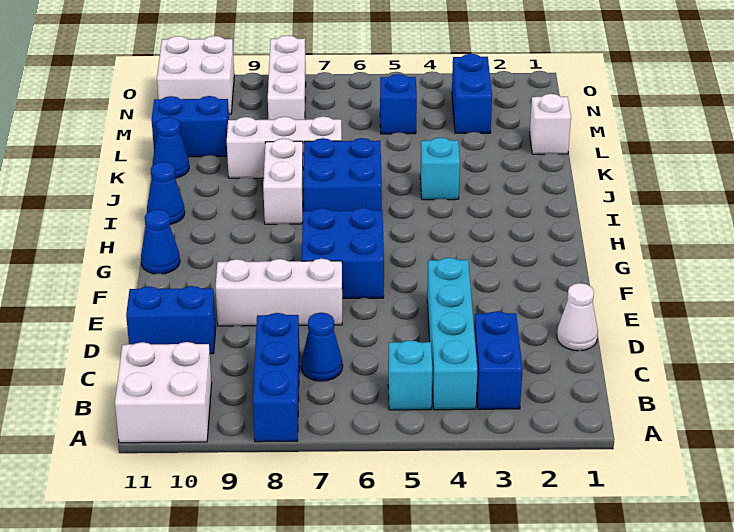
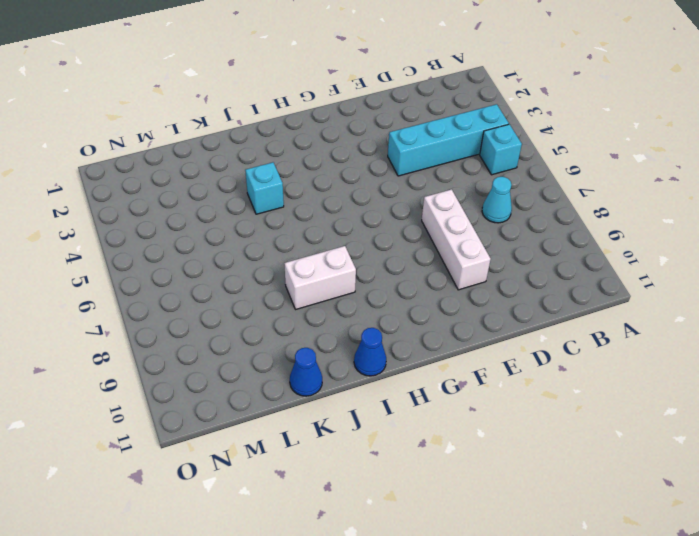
cyan cone C7 level 1 -> blue cone C7 level 1
none -> blue brick A8:C8 level 1
none -> white brick A10:B11 level 1
none -> blue brick B3:C3 level 1

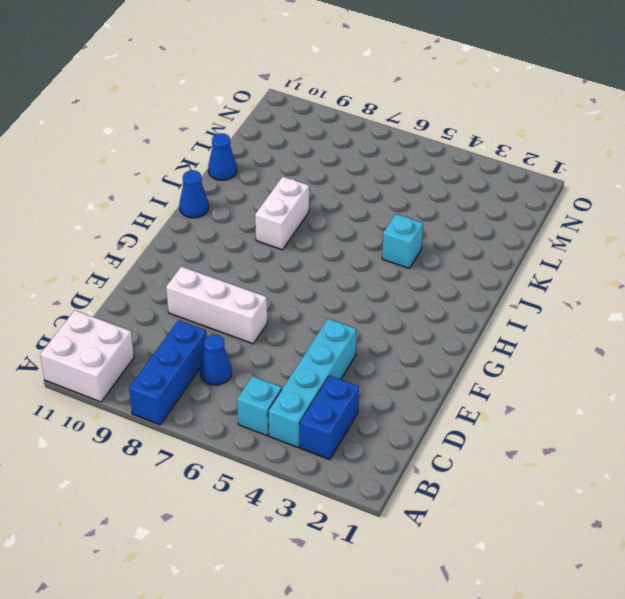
none -> white cone D1 level 1
none -> blue brick D10:D11 level 1
none -> blue brick F6:G7 level 1

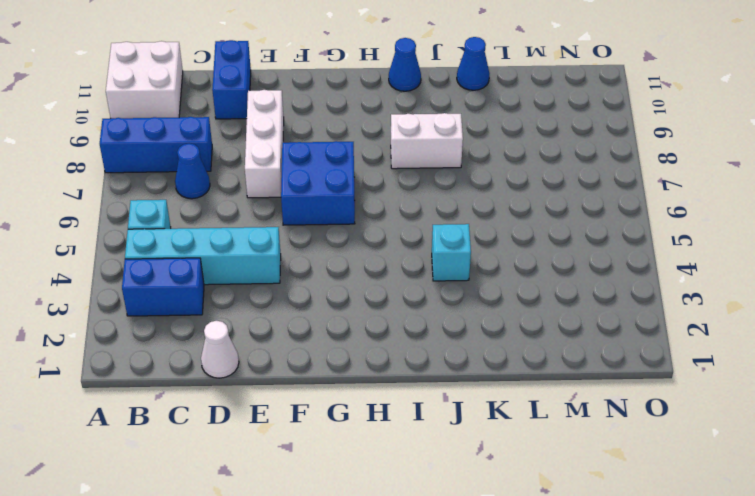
none -> blue cone G11 level 1
none -> blue brick I6:J7 level 1
none -> white brick K7:K9 level 1

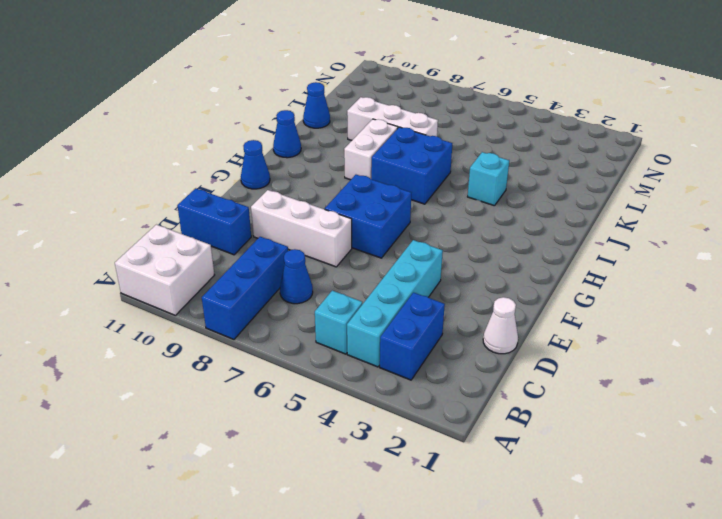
none -> white brick L1 level 1
none -> blue brick L10:L11 level 1
none -> blue brick M3:N3 level 1

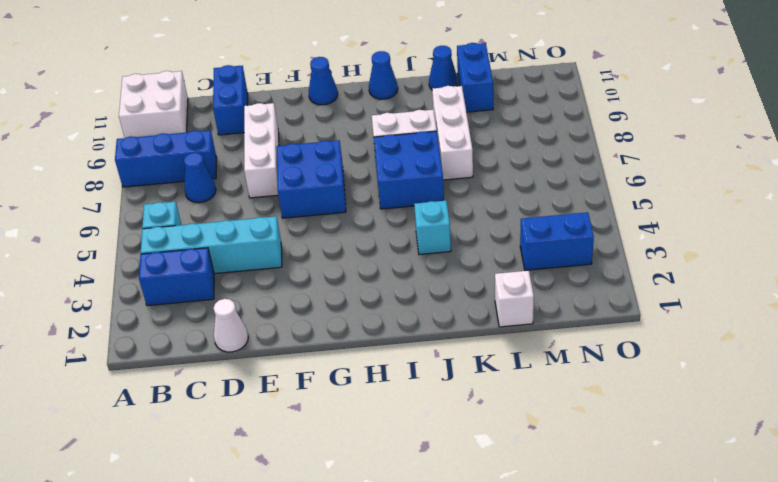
none -> blue brick M5 level 1
none -> white brick M8:O8 level 1
none -> white brick N10:O11 level 1

